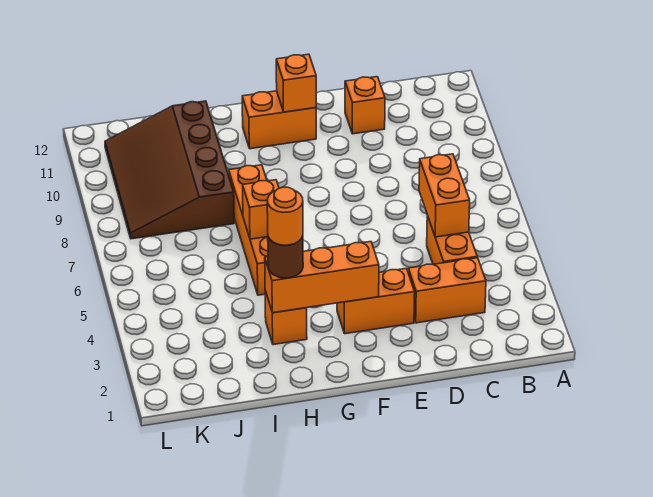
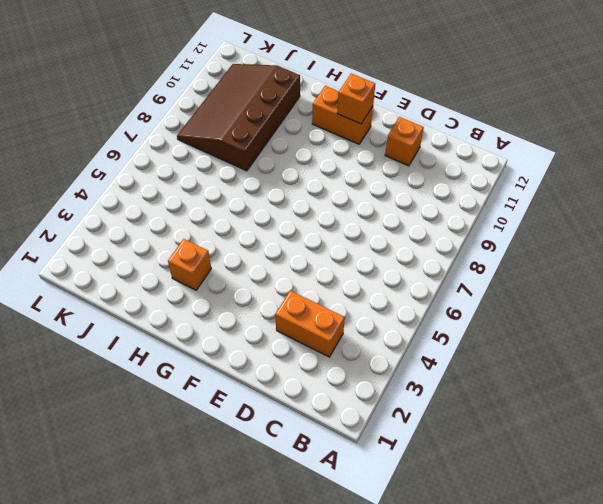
none -> orange brick C4:C5 level 1
none -> orange brick E3:F3 level 1
none -> orange brick H5:H8 level 1

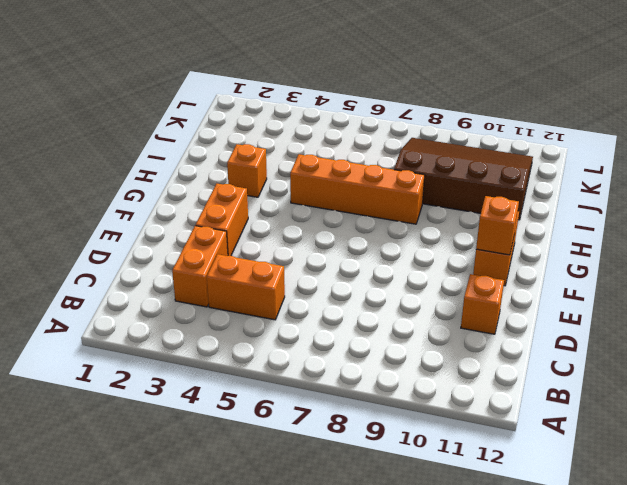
none -> orange brick C5:C6 level 2
none -> orange brick F3:H3 level 2
none -> orange brick H6 level 2

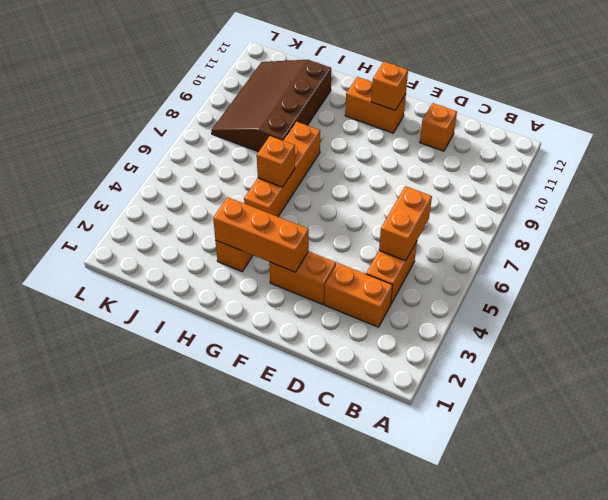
none -> brown round brick H3 level 3
none -> orange round brick H3 level 4

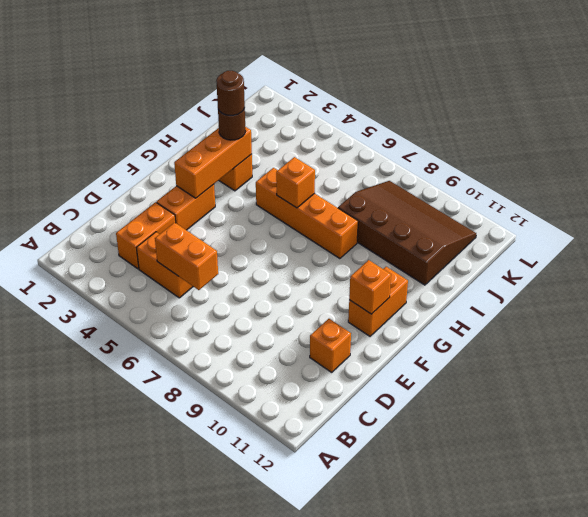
brown round brick H3 level 4 -> orange round brick H3 level 4

